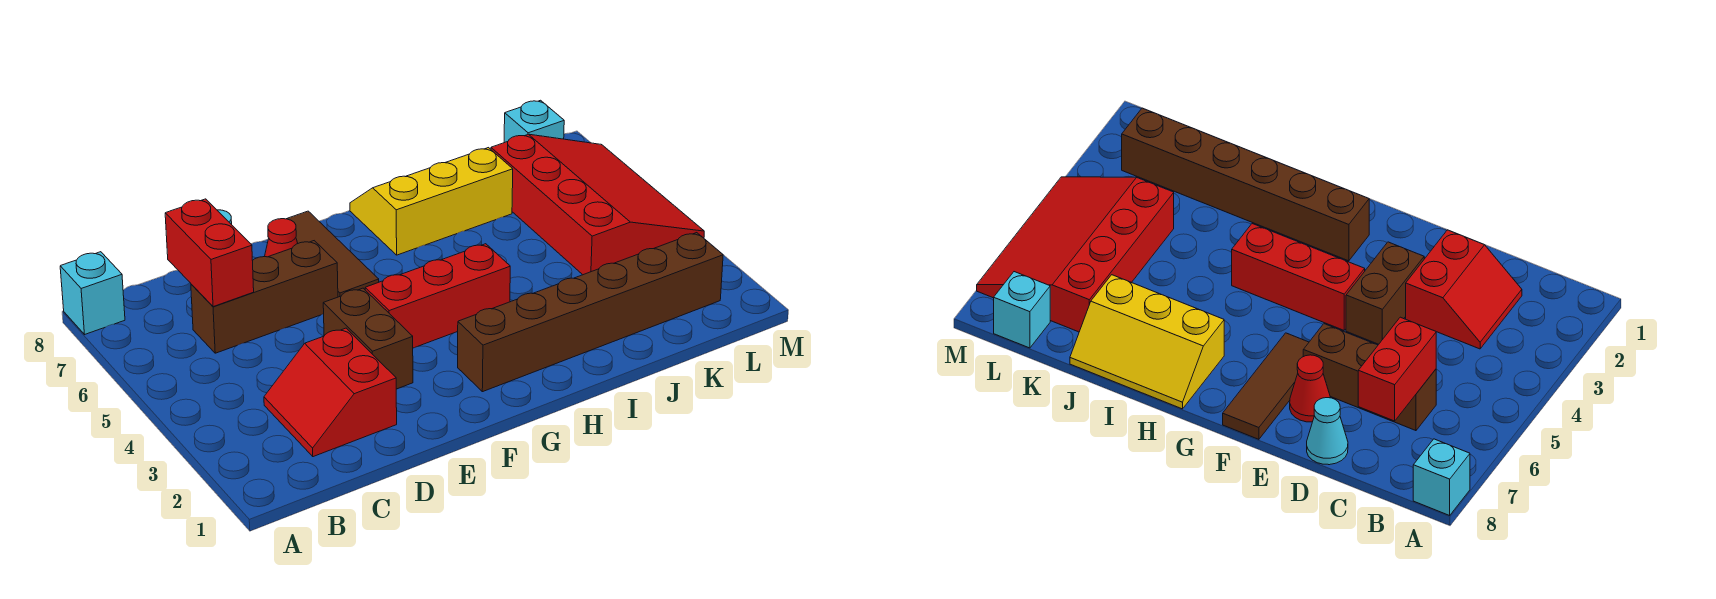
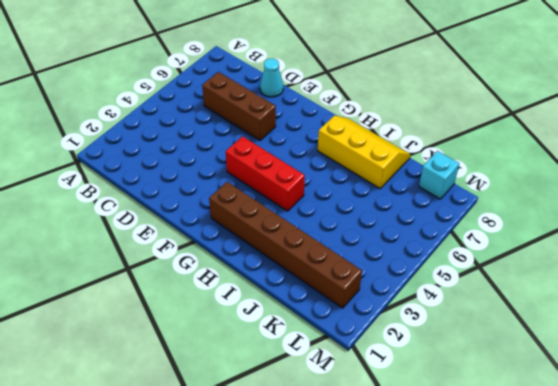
none -> cyan brick A8 level 1
none -> red slope C2:D3 level 1 top D
none -> brown brick E3:E4 level 1

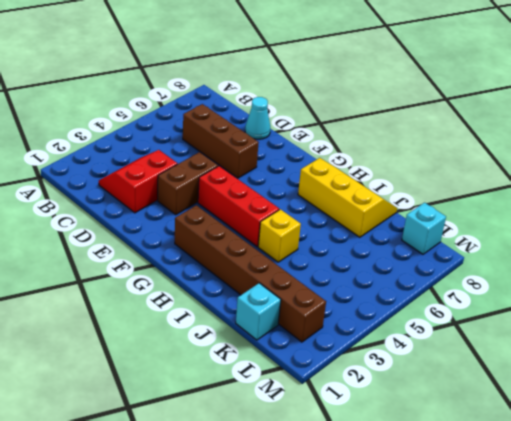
yellow brick I4 level 1 -> none
cyan brick K1 level 1 -> cyan brick A8 level 1
none -> red cone E7 level 1
none -> brown tile F6:F8 level 1
none -> red slope K4:M7 level 1 top K

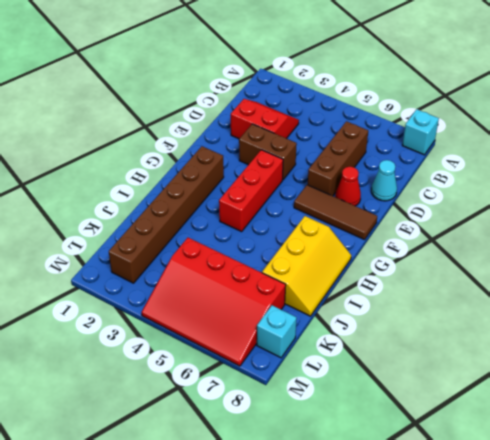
none -> red brick C6:C7 level 2

